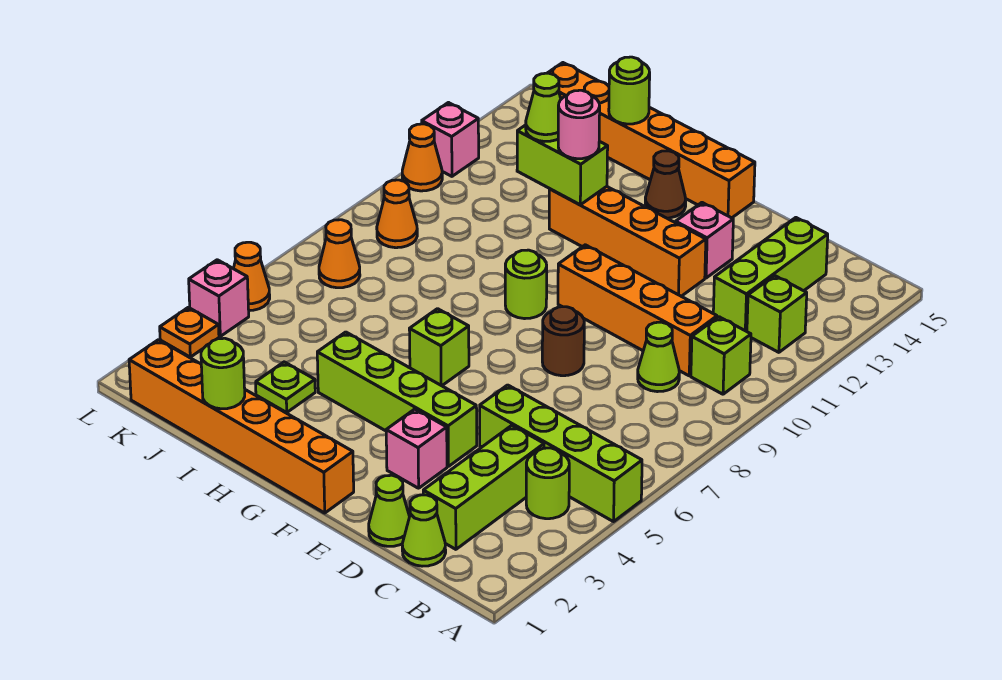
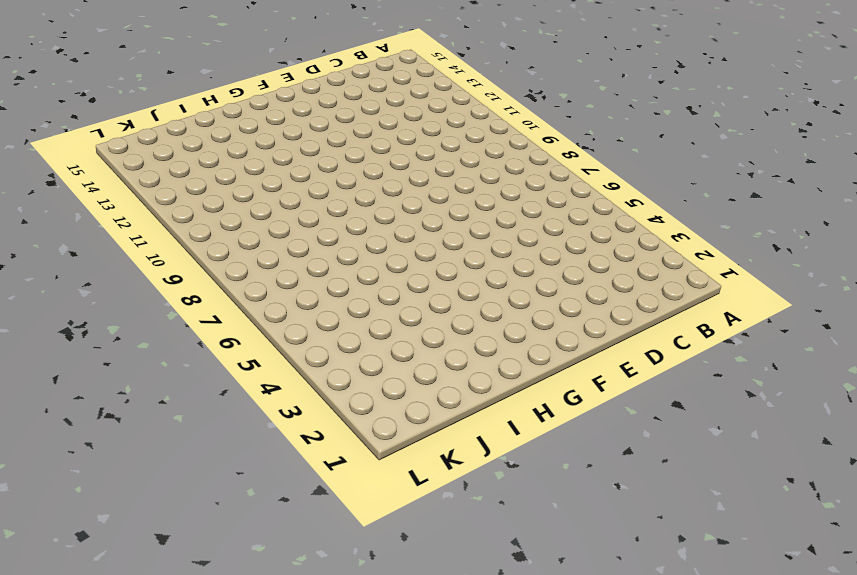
none -> lime brick A5:D5 level 1
none -> lime round brick B4 level 1
none -> lime brick B10 level 1
none -> lime brick B12 level 1

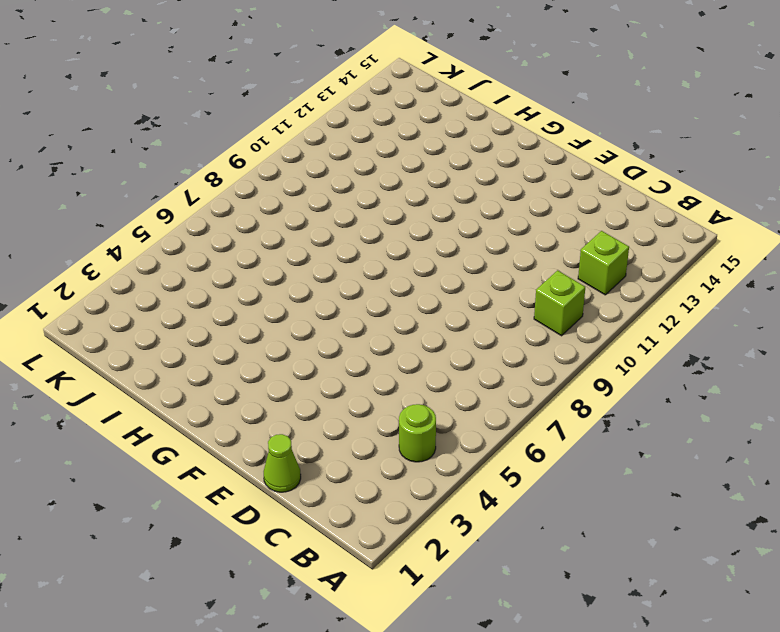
none -> lime brick A5:D5 level 1
none -> lime cone C1 level 1
none -> lime brick C2:C4 level 1
none -> lime cone C9 level 1

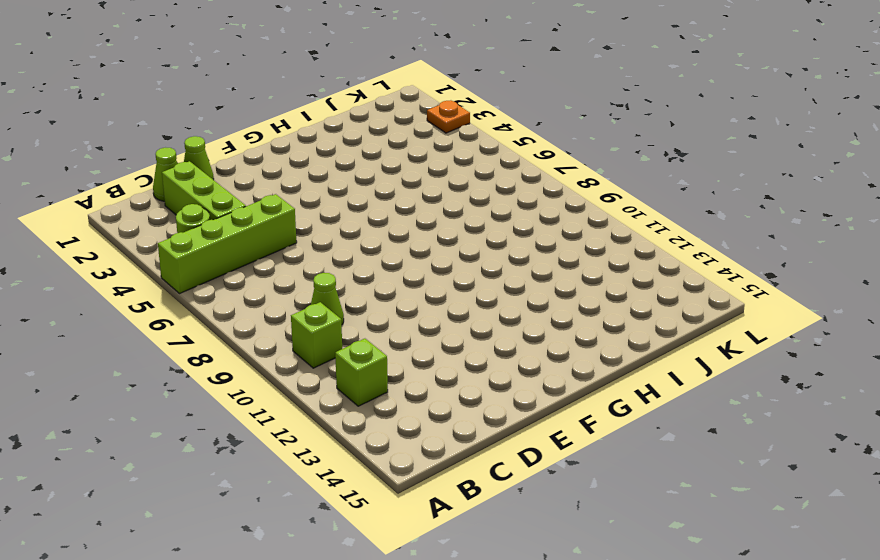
none -> orange brick C10:F10 level 1
none -> lime brick C12:C14 level 1
none -> pink brick E3 level 1
none -> lime brick E4:H4 level 1

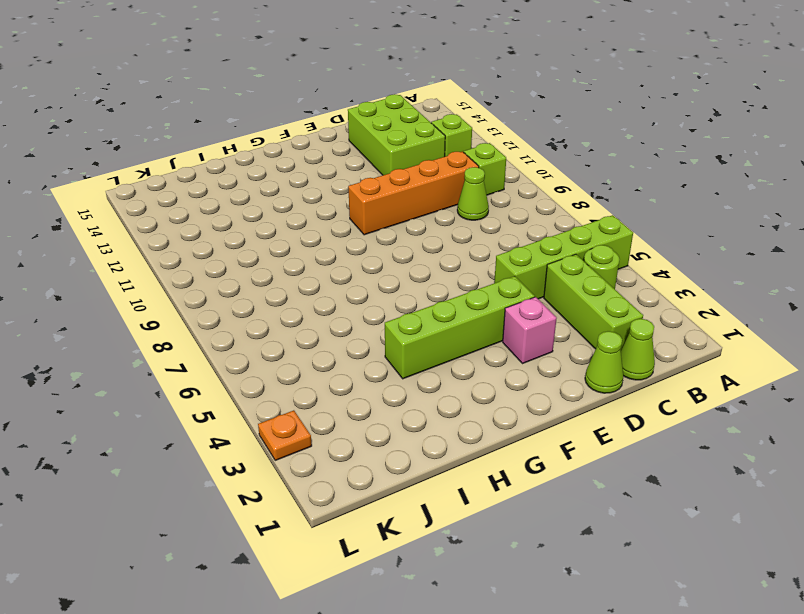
lime brick C12:D14 level 1 -> lime brick C12:C14 level 1
none -> brown round brick E8 level 1
none -> orange brick E12:H12 level 1
none -> pink brick E13 level 1
none -> orange brick F1:K1 level 1

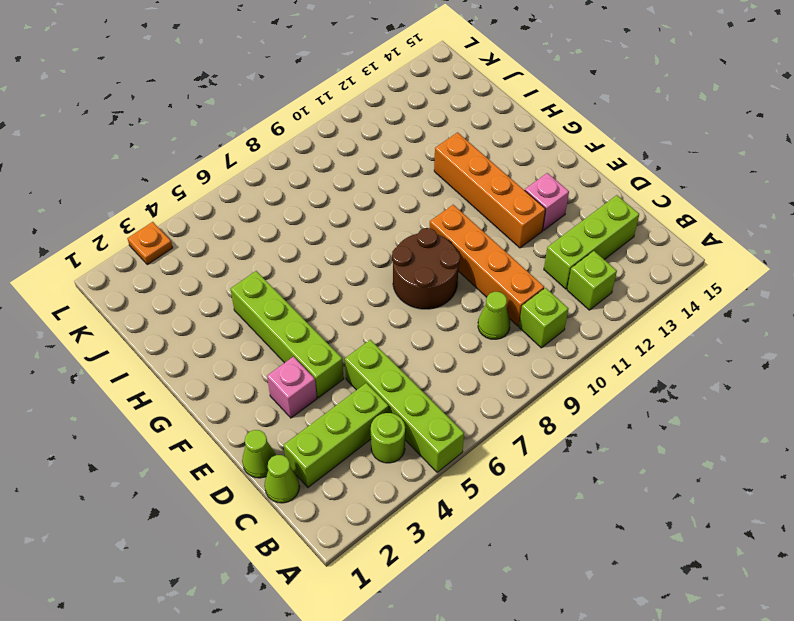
brown round brick E8:F9 level 1 -> brown round brick E8 level 1
none -> orange brick F1:K1 level 1
none -> orange brick F15:K15 level 1
none -> lime brick G6 level 1
none -> lime round brick G9 level 1

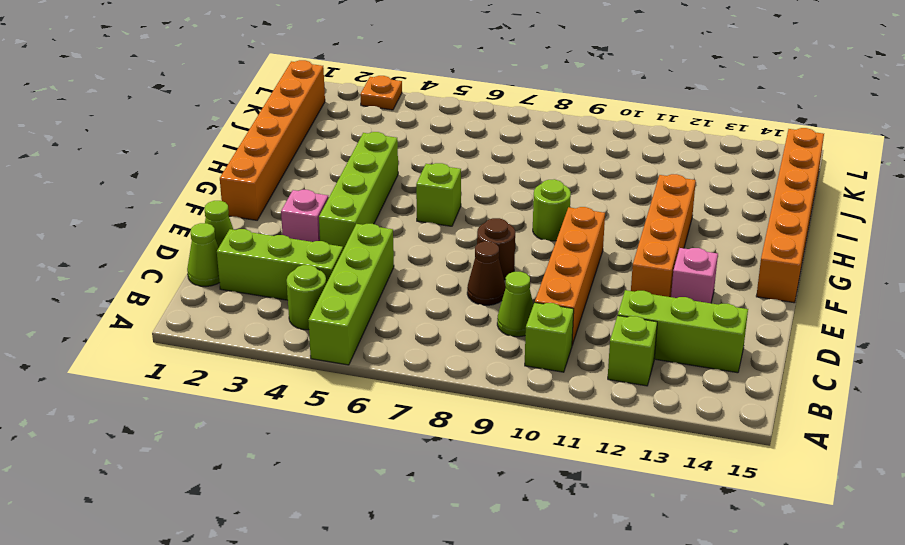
brown cone D8 level 1 -> brown cone G14 level 1
none -> lime plate I3 level 1
none -> orange cone K7 level 1
none -> orange cone K9 level 1
none -> pink brick L4 level 1

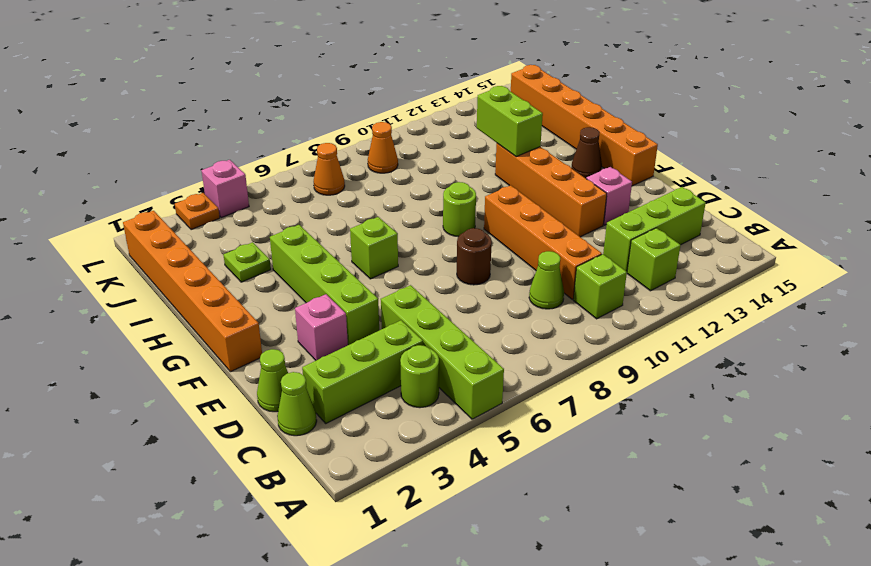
none -> orange cone L5 level 1
none -> orange cone L11 level 1
none -> pink brick L12 level 1
none -> lime round brick I1 level 2

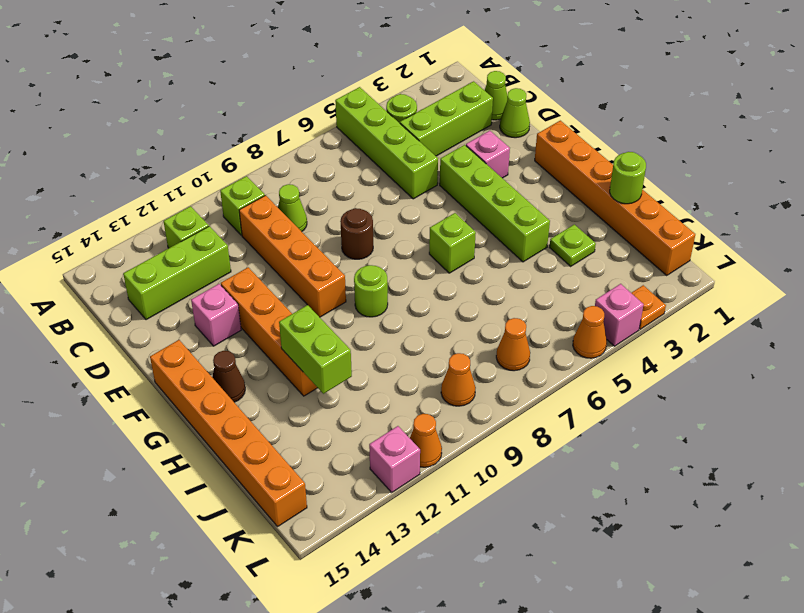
none -> lime round brick I15 level 2
none -> pink round brick H12 level 3
none -> lime cone I12 level 3

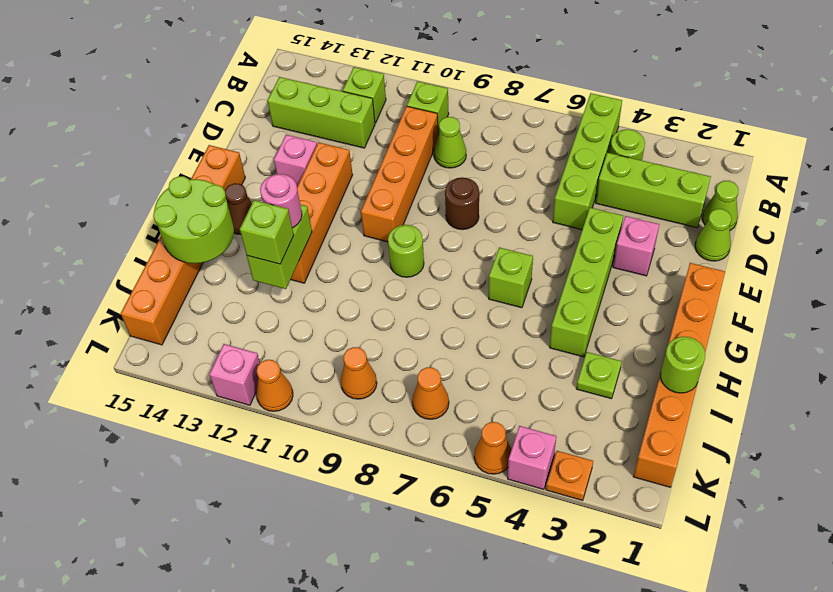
lime round brick H14:I15 level 2 -> lime round brick I15 level 2
lime brick I12 level 3 -> lime cone I12 level 3

